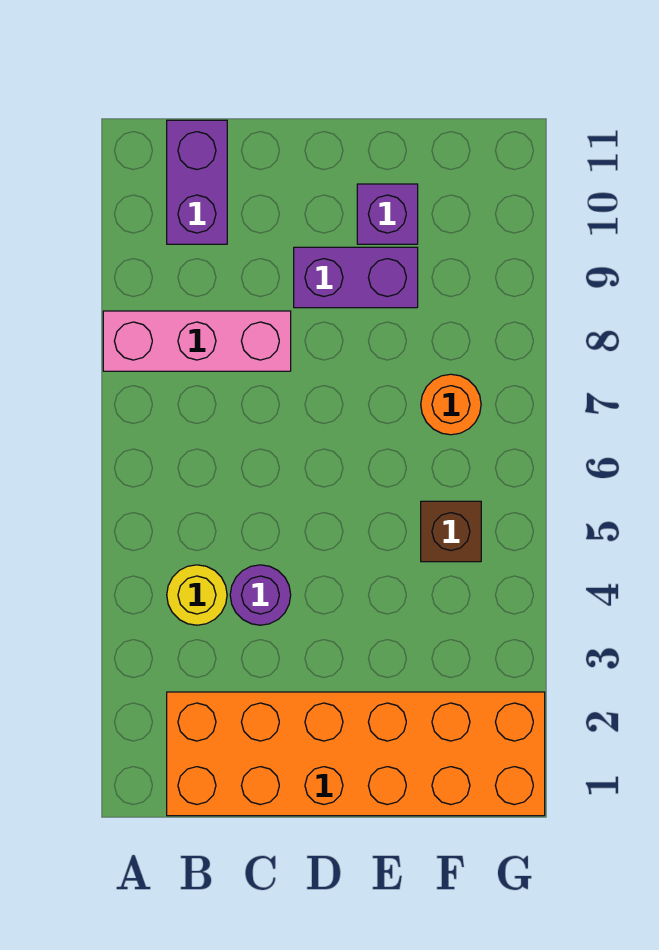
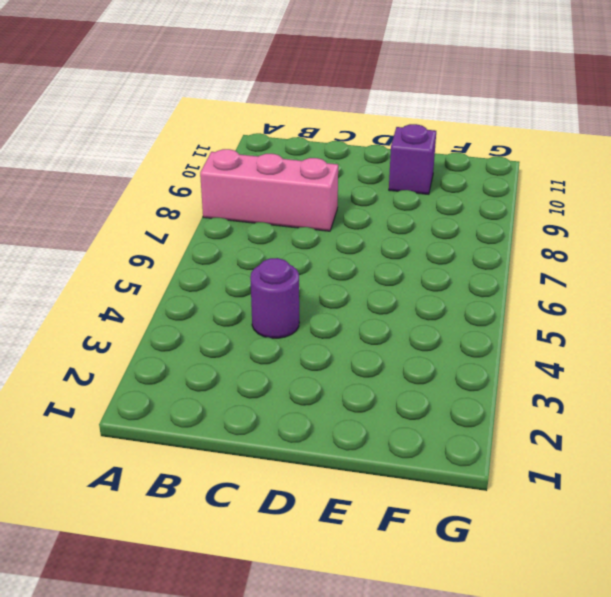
none -> orange brick B1:G2 level 1
none -> yellow round brick B4 level 1

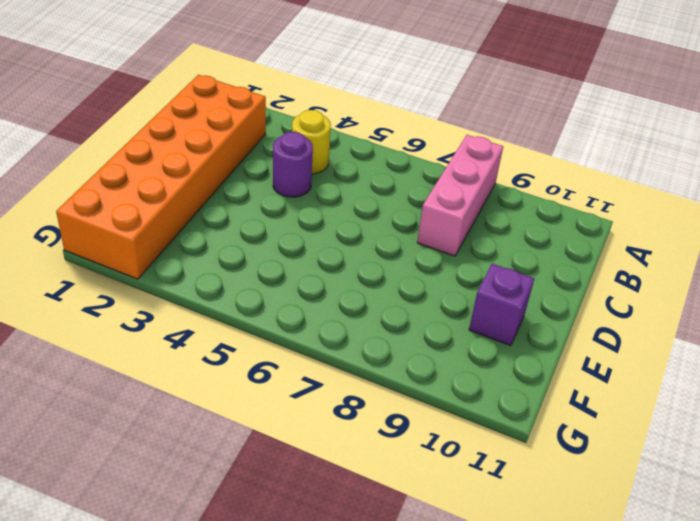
none -> purple brick B10:B11 level 1
none -> purple brick D9:E9 level 1

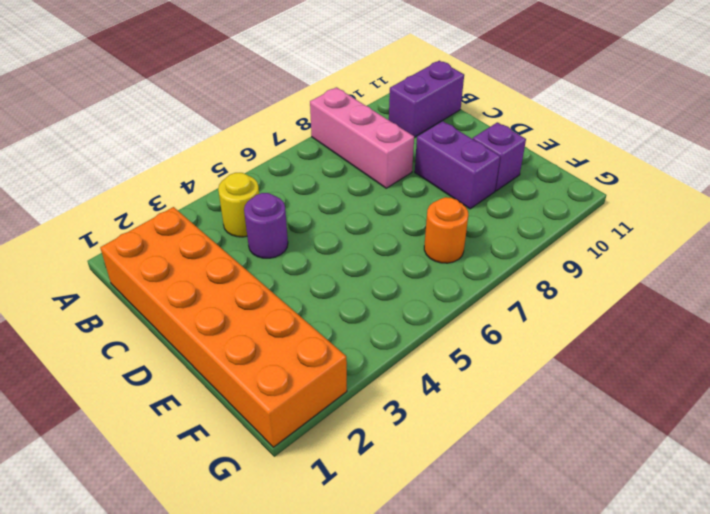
none -> brown brick F5 level 1

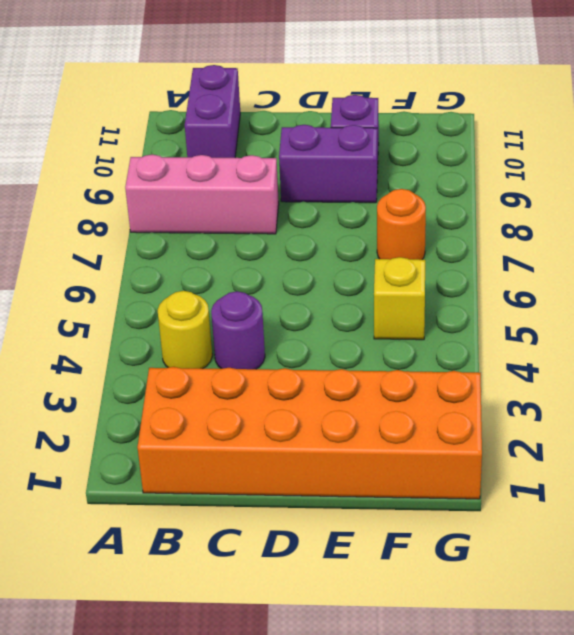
yellow brick F5 level 1 -> brown brick F5 level 1

